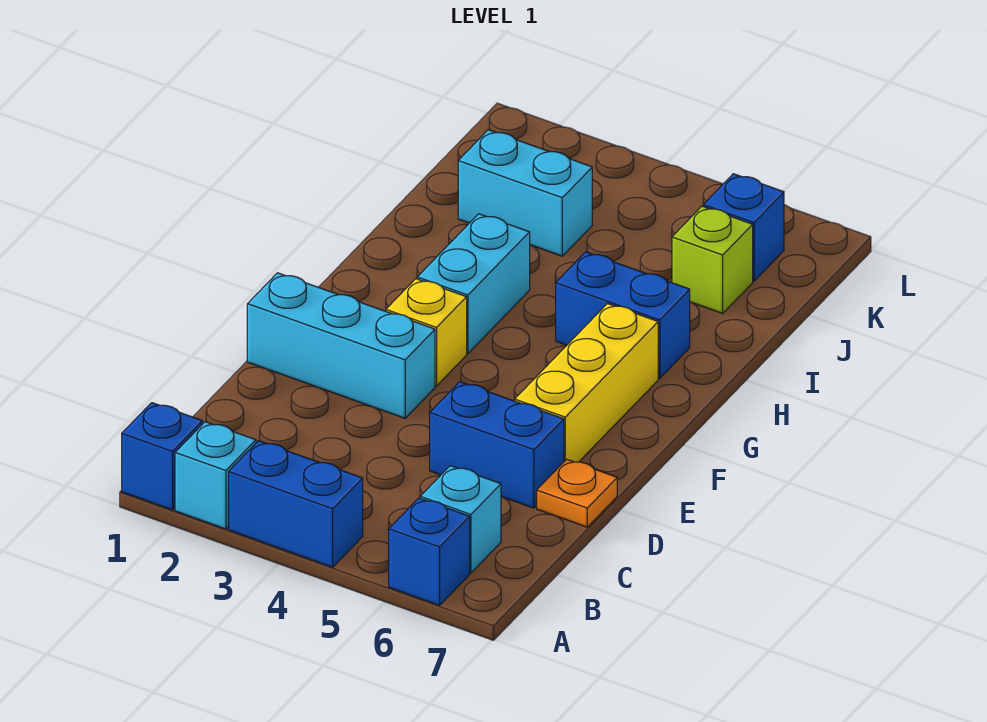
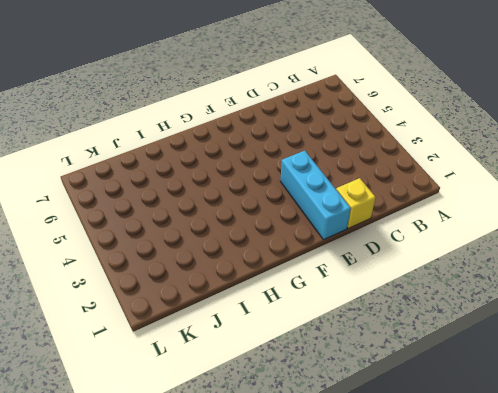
yellow brick D1 level 1 -> yellow brick F3 level 1
none -> blue brick A1 level 1
none -> cyan brick A2 level 1
none -> blue brick A3:A4 level 1

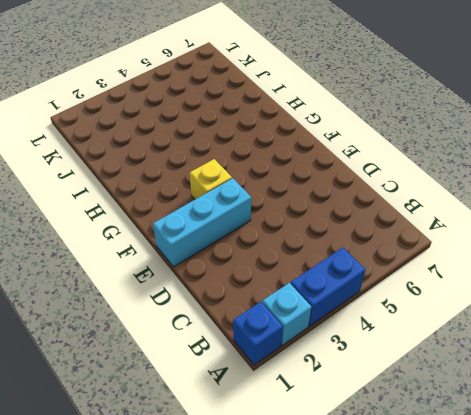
none -> blue brick A6 level 1
none -> cyan brick B6 level 1
none -> blue brick D5:D6 level 1

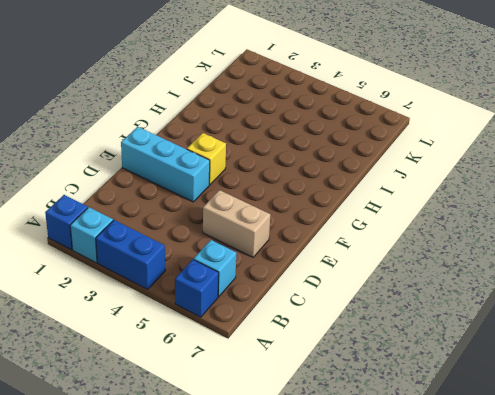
tan brick D5:D6 level 1 -> blue brick D5:D6 level 1
none -> orange plate D7 level 1
none -> yellow brick E6:G6 level 1
none -> cyan brick G3:H3 level 1

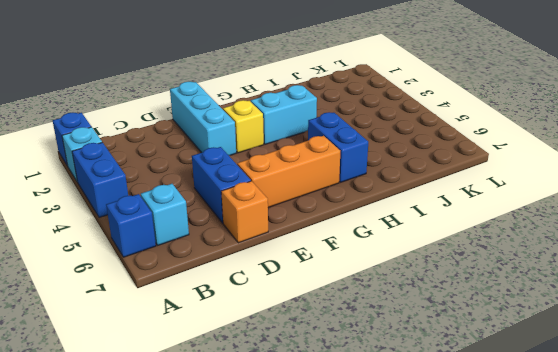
orange brick D7 level 1 -> orange plate D7 level 1
orange brick E6:G6 level 1 -> yellow brick E6:G6 level 1
none -> cyan brick J2:J3 level 1
none -> lime brick J6 level 1
none -> blue brick K6 level 1

